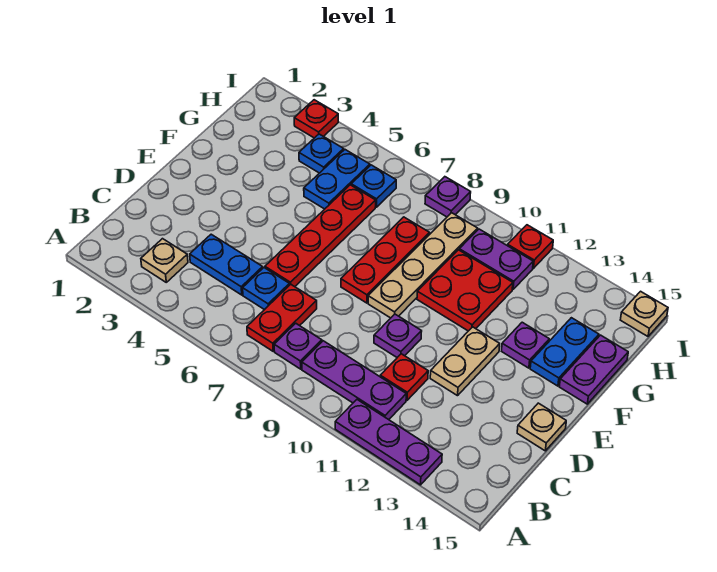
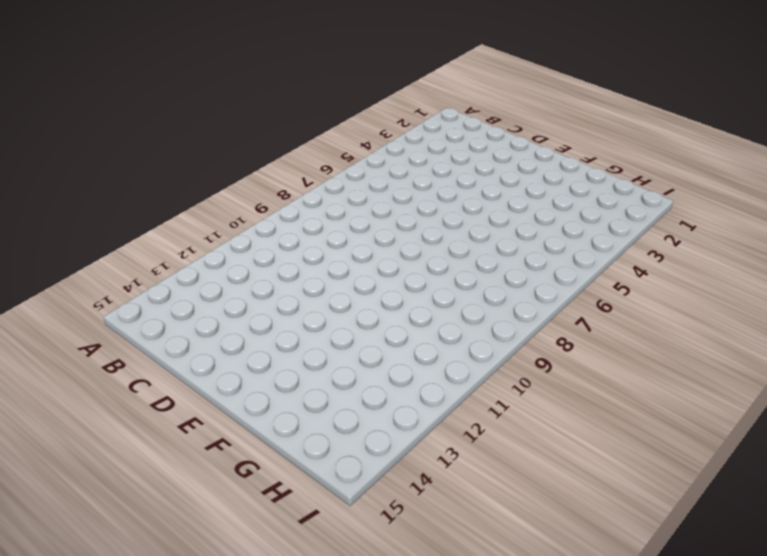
none -> purple plate A11:A13 level 1
none -> tan plate B3 level 1
none -> red plate B7:C7 level 1

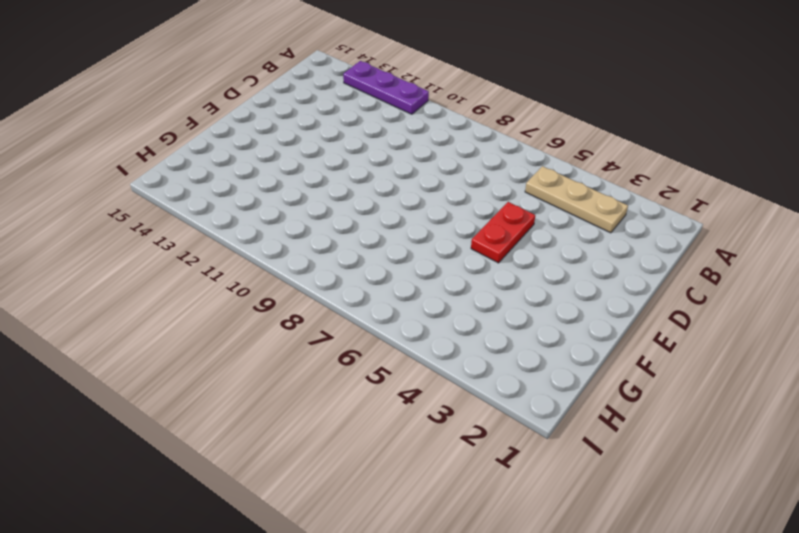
tan plate B3:B5 level 1 -> tan plate B3 level 1
red plate D5:E5 level 1 -> red plate B7:C7 level 1
none -> purple plate B8 level 1
none -> purple plate B9:B11 level 1
none -> blue plate C4:C5 level 1

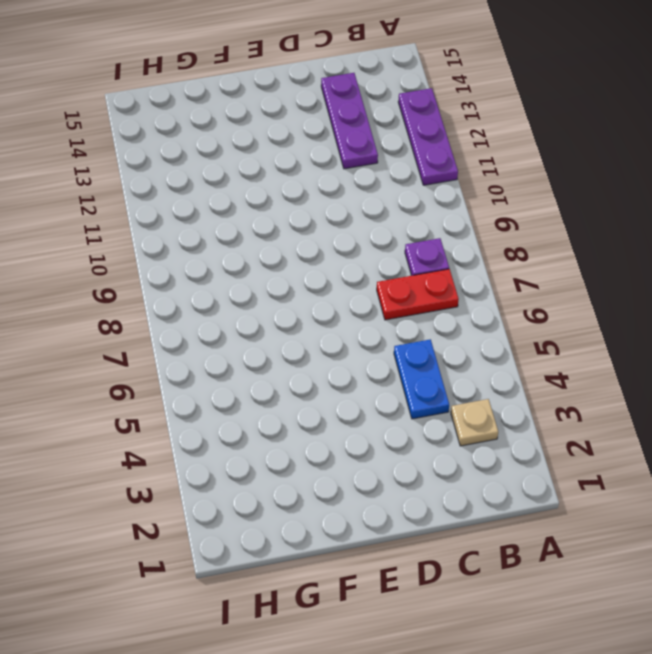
purple plate C12:C14 level 1 -> purple plate B9:B11 level 1
none -> blue plate C6 level 1
none -> red plate C11 level 1
none -> red plate D6:G6 level 1

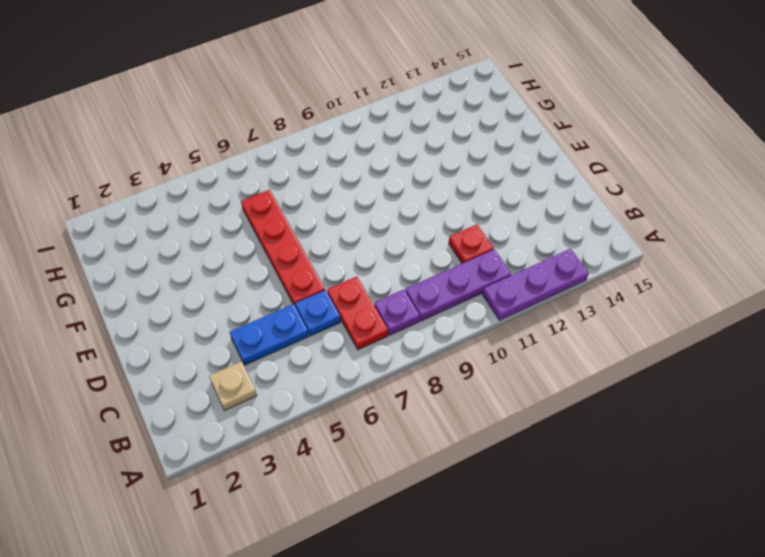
none -> purple plate D10 level 1
none -> tan plate D12:E12 level 1
none -> tan plate D15 level 1

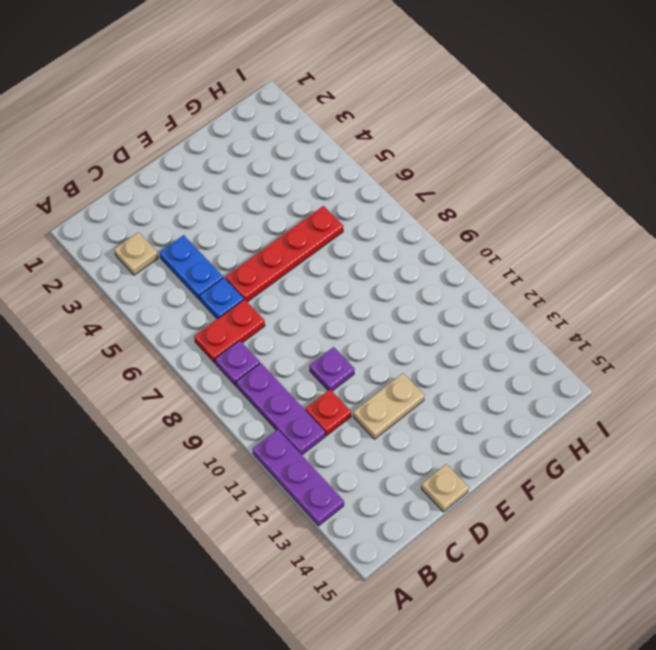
none -> red plate E8:G8 level 1
none -> tan plate E9:H9 level 1
none -> red plate F10:G11 level 1

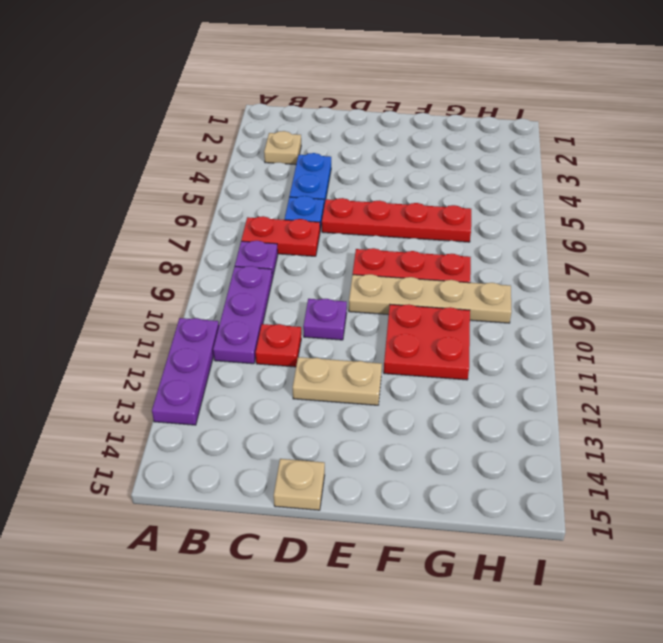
none -> purple plate F13 level 1
none -> blue plate F14:G14 level 1
none -> purple plate F15:G15 level 1

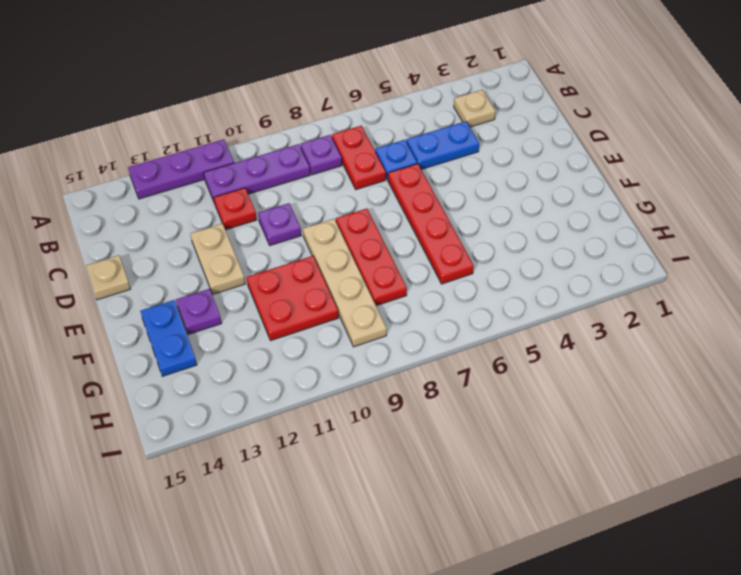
none -> purple plate F15:G15 level 1
none -> blue plate G5:H5 level 1
none -> blue plate H4 level 1

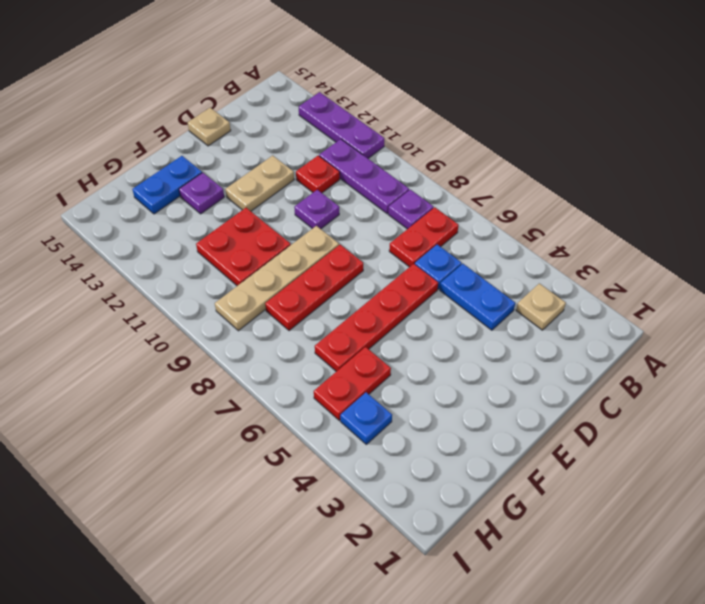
red plate G5:H5 level 1 -> blue plate G5:H5 level 1
none -> purple plate F15:G15 level 1
none -> blue plate H6 level 1
none -> purple plate H10:H11 level 1

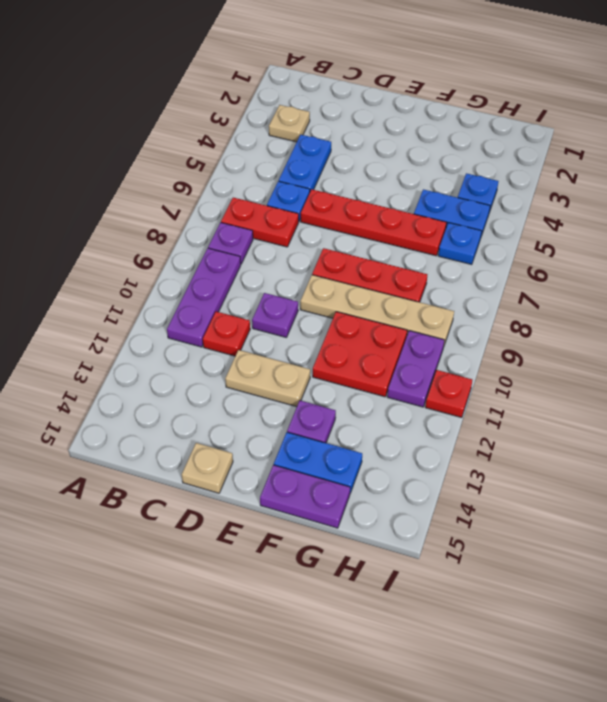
none -> purple plate A11:A13 level 1
none -> red plate I3 level 1
none -> purple plate I8 level 1

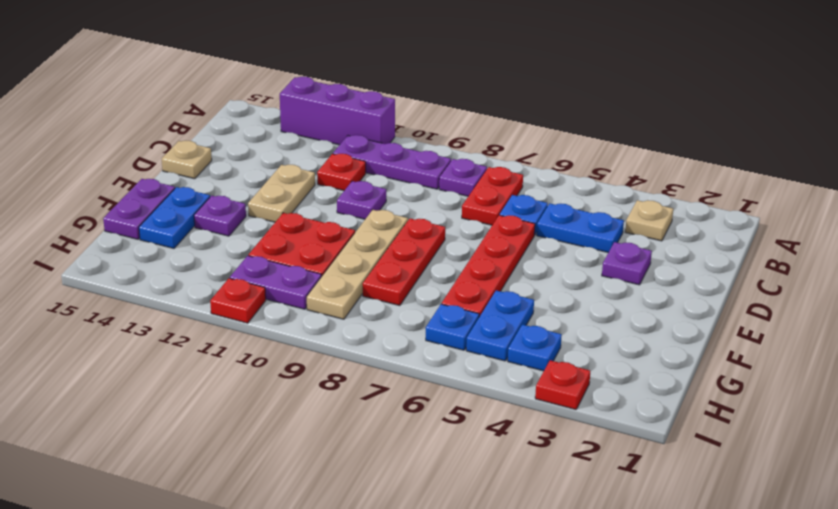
purple brick A11:A13 level 1 -> purple plate A11:A13 level 1
purple plate D3 level 1 -> purple plate I8 level 1
none -> tan plate I15 level 1

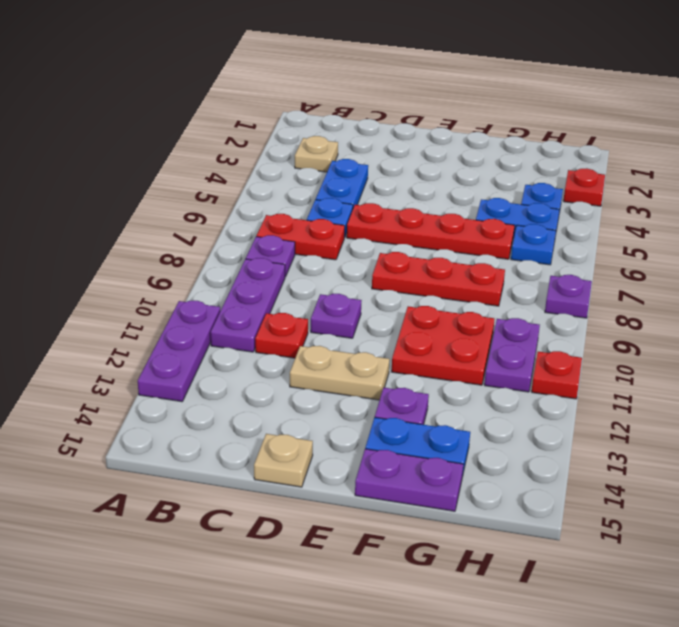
none -> tan plate E9:H9 level 1
none -> tan plate I15 level 1

